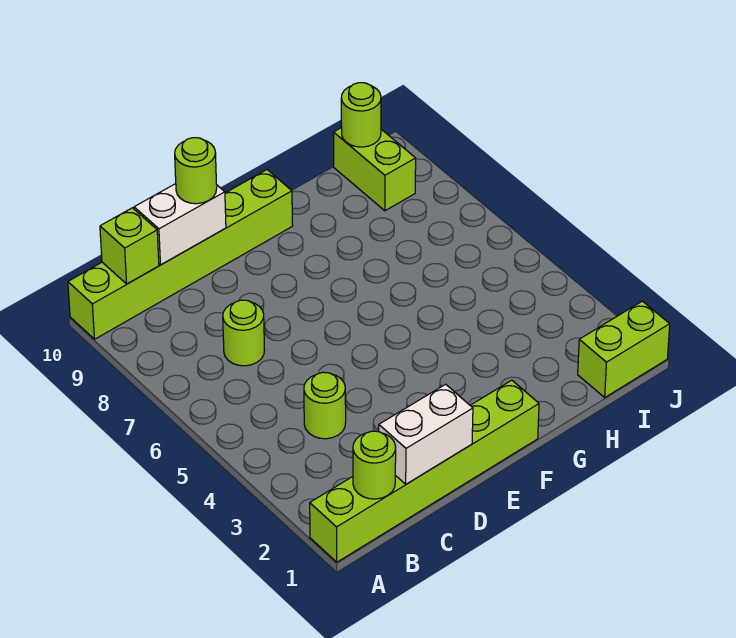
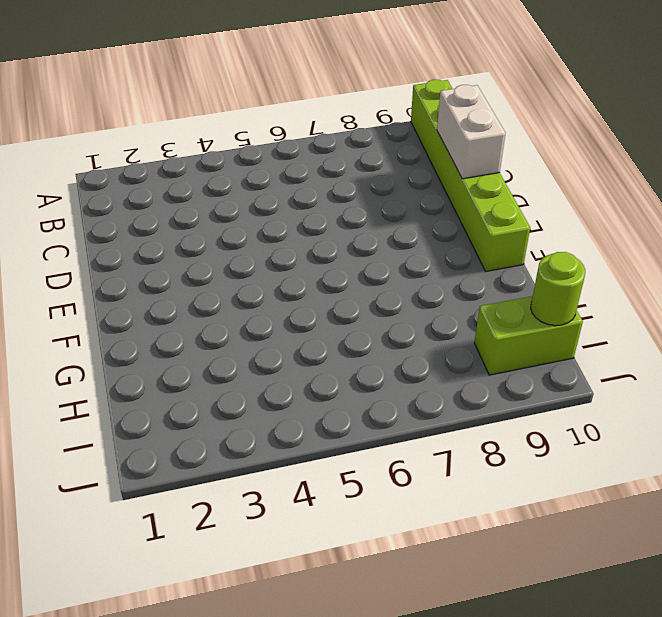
none -> lime brick A1:F1 level 1
none -> lime round brick C4 level 1
none -> lime round brick C7 level 1

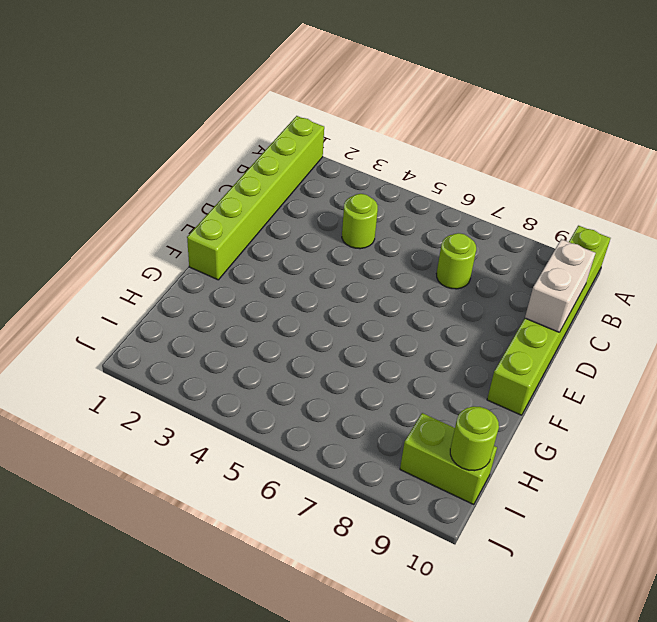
none -> lime brick I1:J1 level 1
none -> lime round brick B1 level 2
none -> lime brick B10 level 2

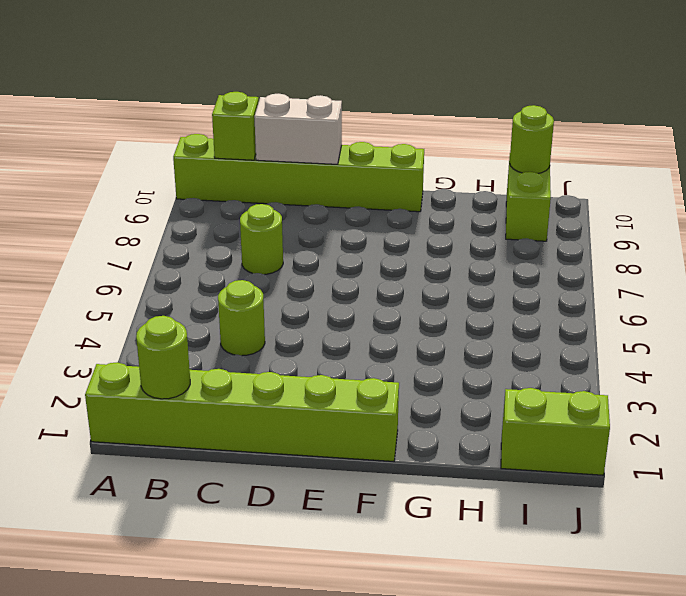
none -> white brick C1:D1 level 2
none -> lime round brick D10 level 3

